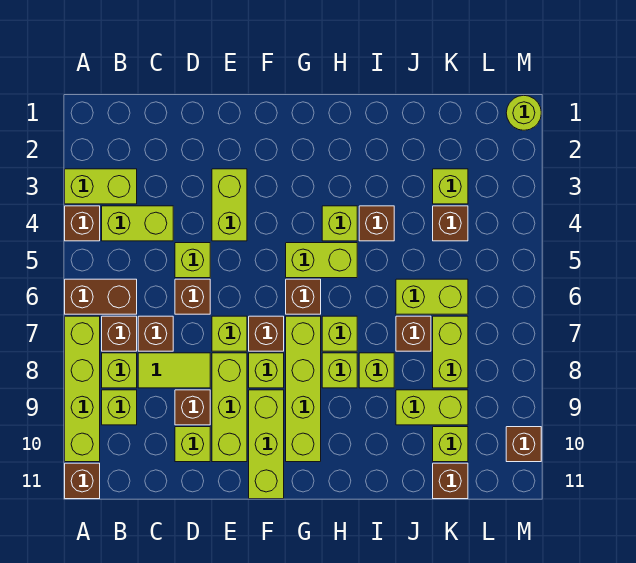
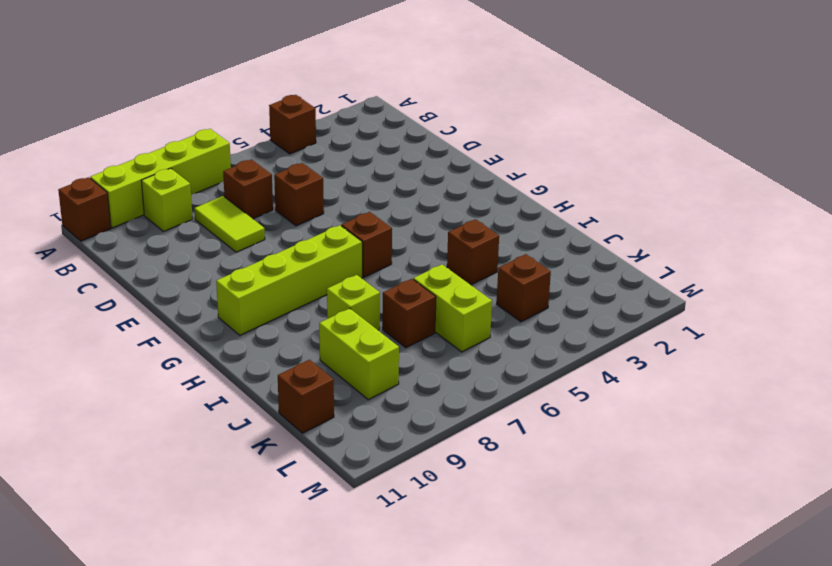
none -> lime brick A3:B3 level 1
none -> brown brick A6:B6 level 1
none -> lime brick B4:C4 level 1
none -> brown brick B7 level 1

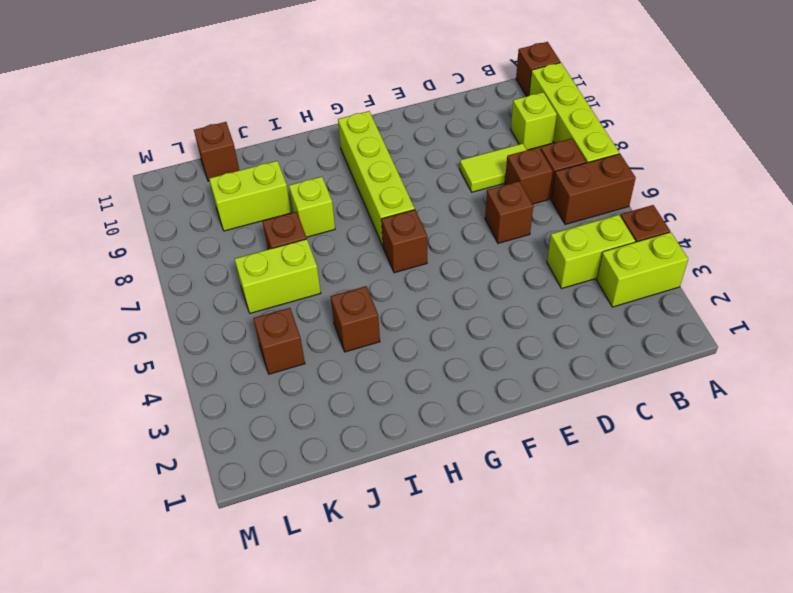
none -> lime brick B8 level 1
none -> lime brick D5 level 1
none -> brown brick D9 level 1
none -> lime brick D10 level 1

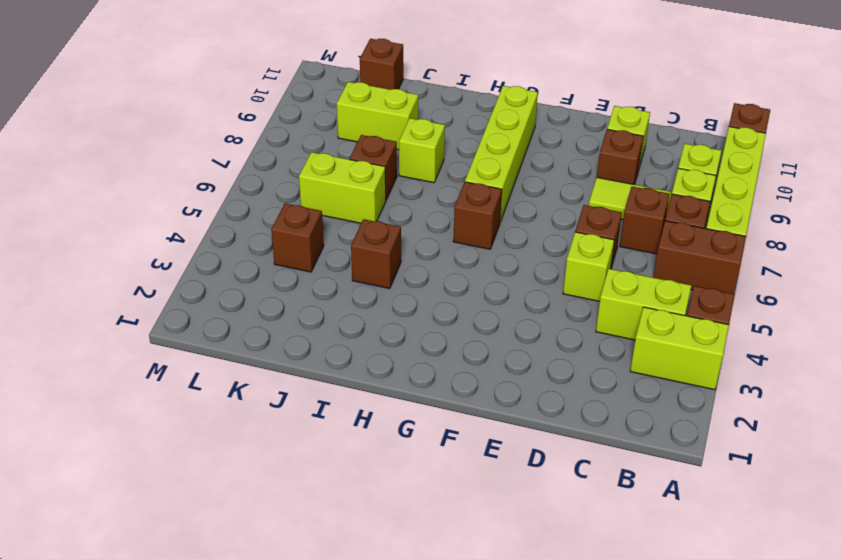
none -> lime brick E3:E4 level 1
none -> lime brick E7 level 1
none -> lime brick E8:E10 level 1
none -> brown brick F7 level 1

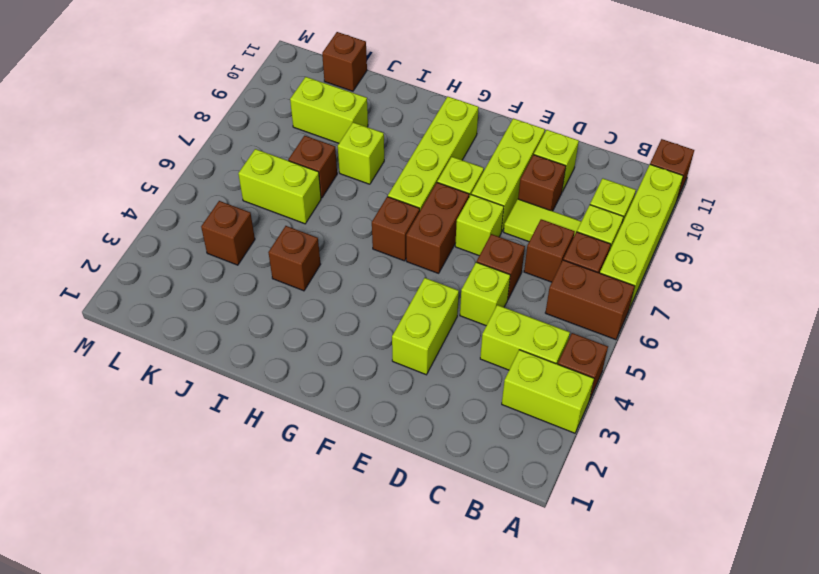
brown brick F6:F7 level 1 -> brown brick F7 level 1
none -> lime brick F9:F11 level 1
none -> lime brick G5:H5 level 1
none -> lime brick H4 level 1
none -> lime brick H7 level 1

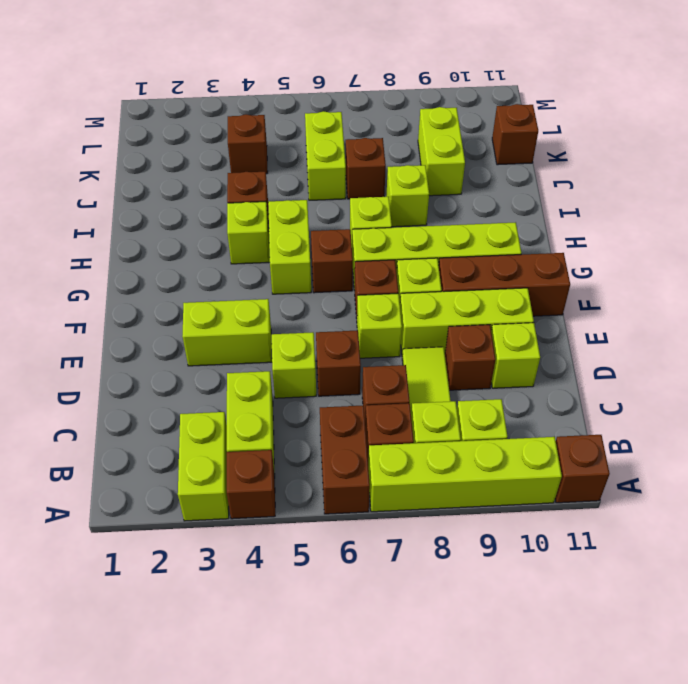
brown brick F9:F11 level 1 -> lime brick F9:F11 level 1
none -> lime brick H8 level 1
none -> lime brick K3 level 1
none -> lime brick K7:K8 level 1
none -> lime brick K10 level 1

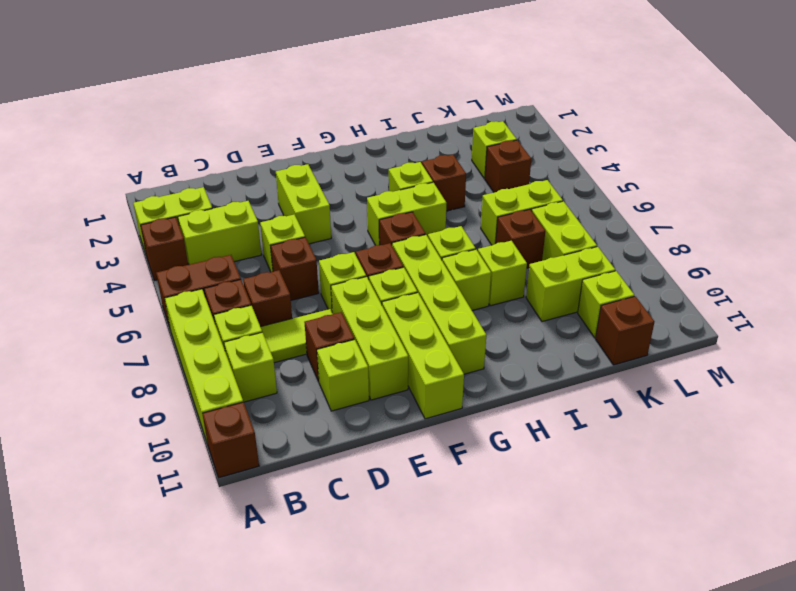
none -> lime round brick M1 level 1
none -> brown brick M10 level 1

